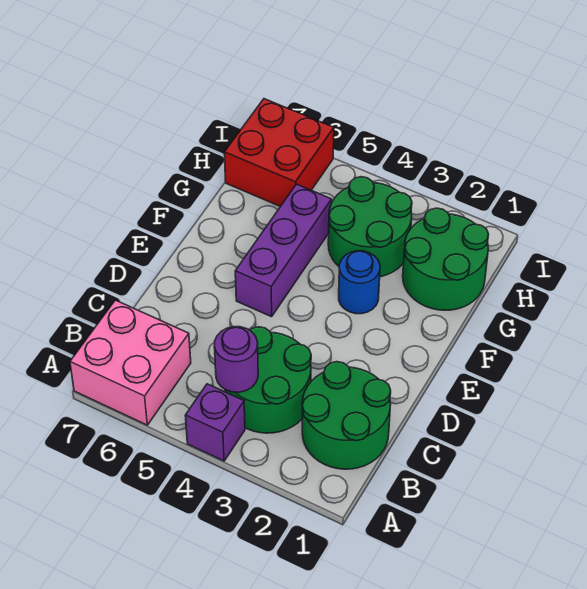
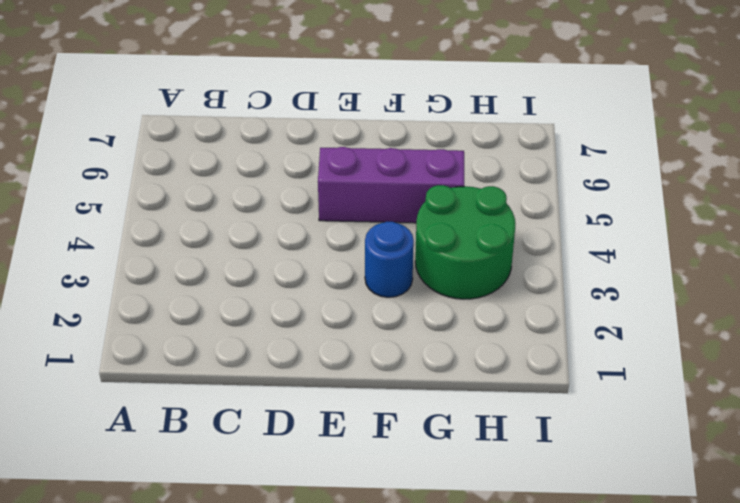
none -> purple brick A4 level 1
none -> pink brick A6:B7 level 1

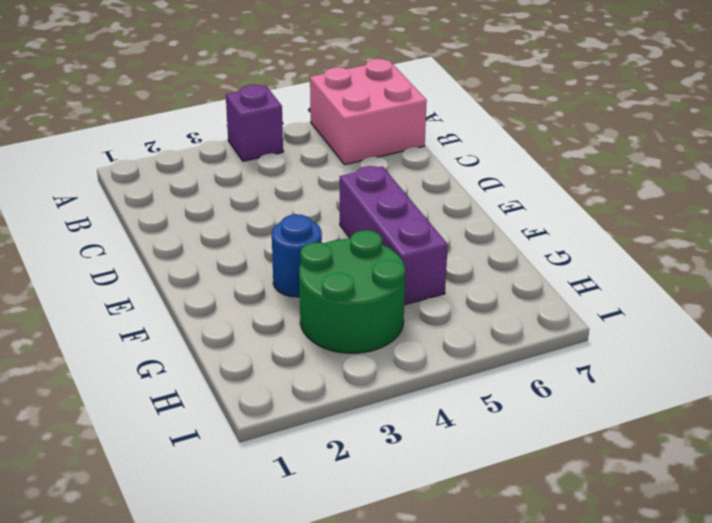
none -> green round brick B1:C2 level 1
none -> green round brick B3:C4 level 1

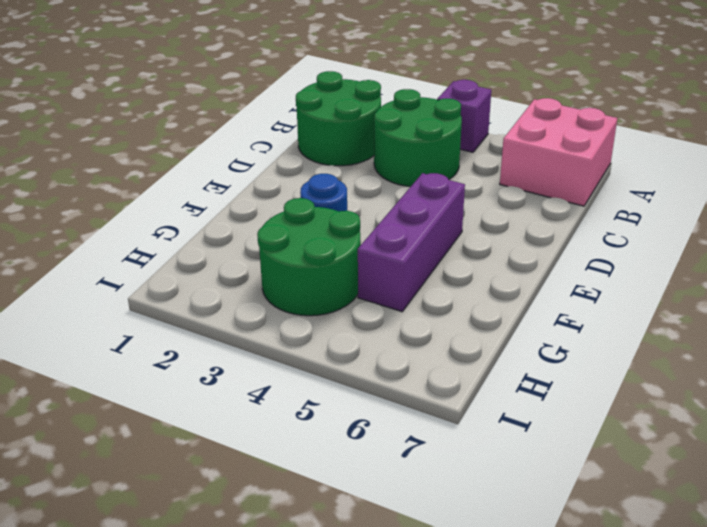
none -> green round brick G1:H2 level 1
none -> red brick H6:I7 level 1

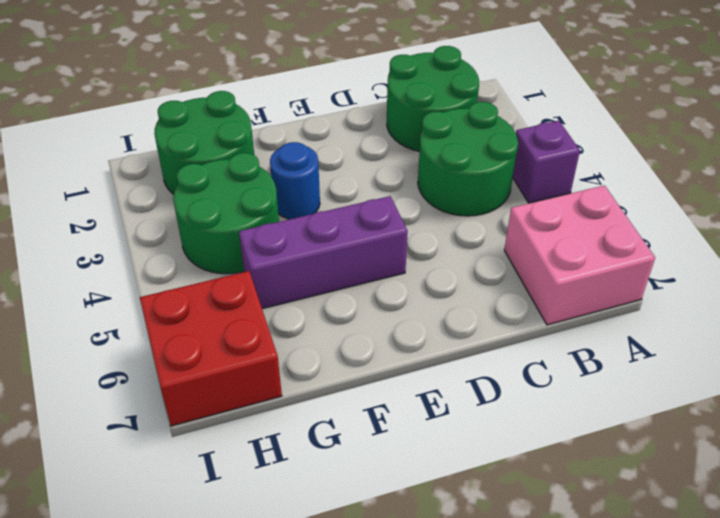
none -> purple round brick B4 level 2

